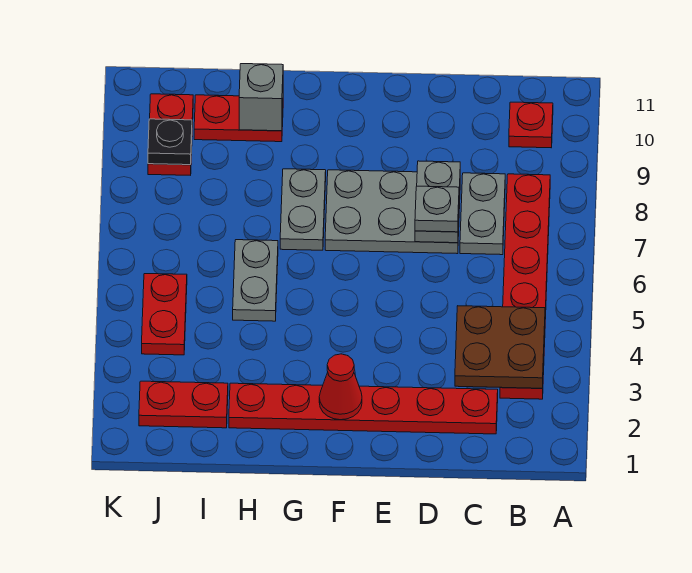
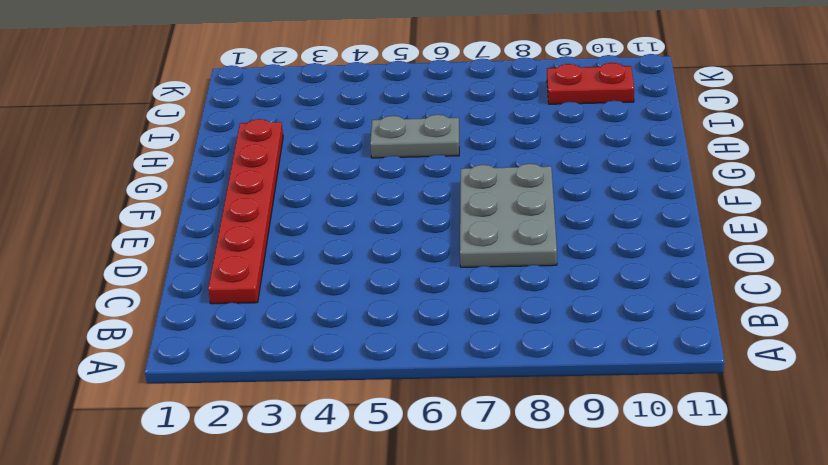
none -> red plate B3:B8 level 1
none -> red plate B10 level 1
none -> grey plate C7:C8 level 1

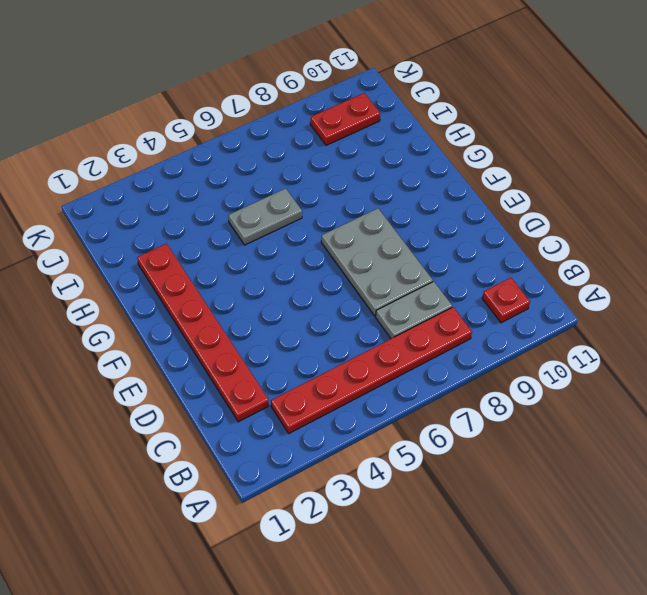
none -> grey plate G7:G8 level 1
none -> red plate H10:I10 level 1
none -> red plate I2:J2 level 1

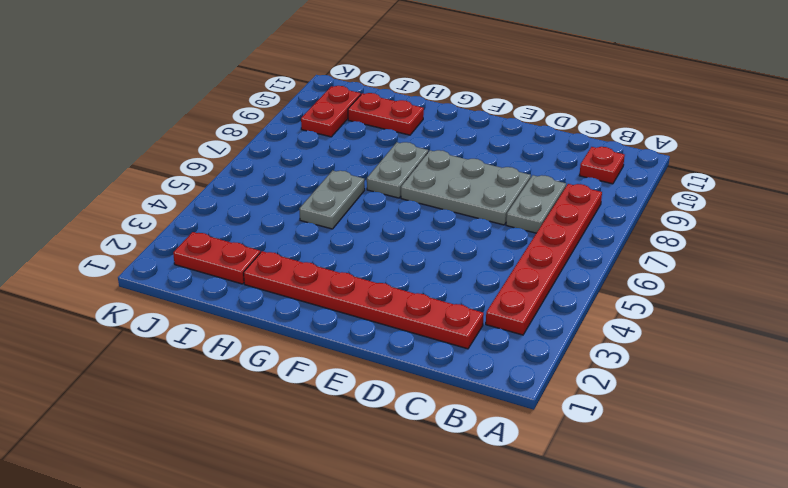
none -> red plate J4:J5 level 1
none -> brown plate B3:C4 level 2
none -> grey plate D7:D8 level 2

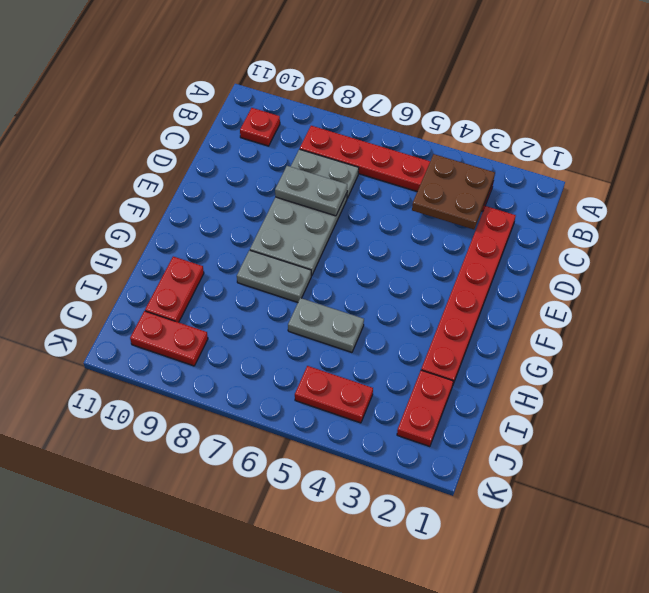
none -> red cone F2 level 2
none -> grey brick H10 level 2
none -> black plate J9 level 2

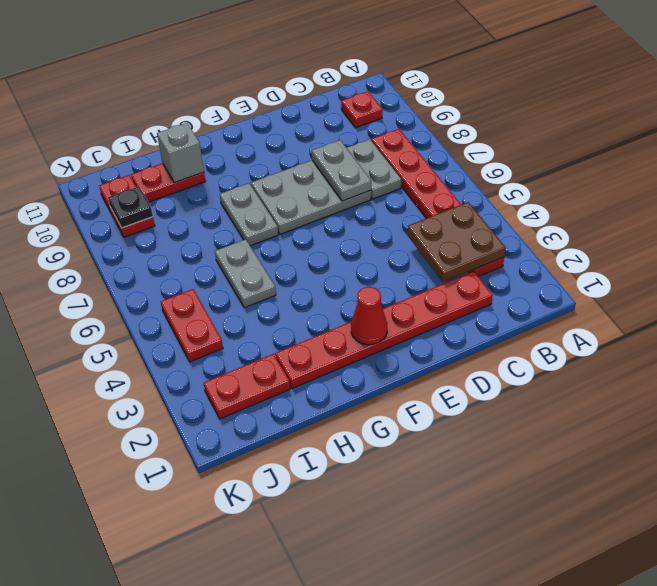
none -> grey plate D7 level 3

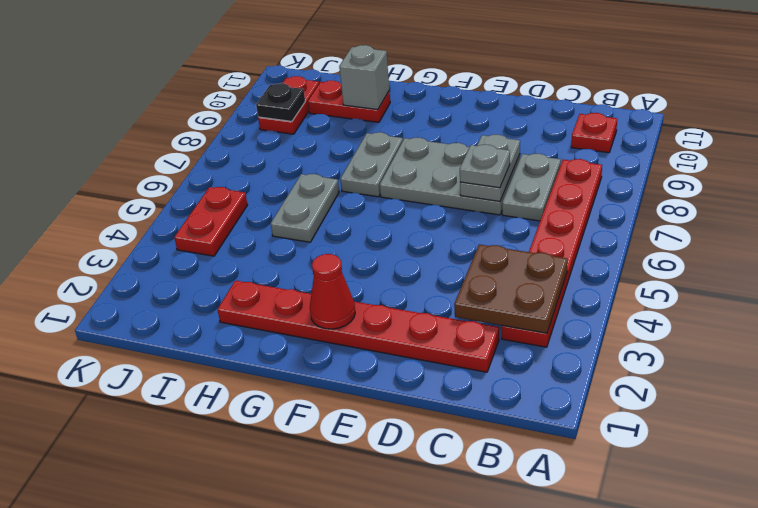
none -> red plate I2:J2 level 1

